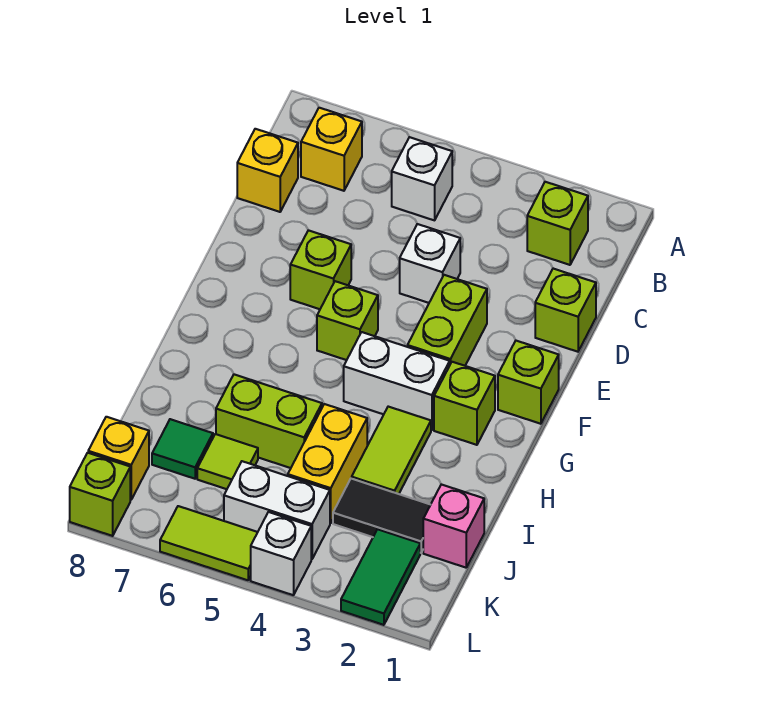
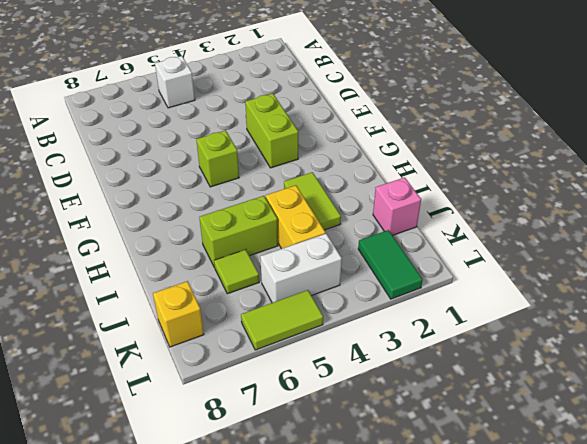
none -> lime brick B2 level 1
none -> yellow brick B7 level 1
none -> yellow brick C8 level 1

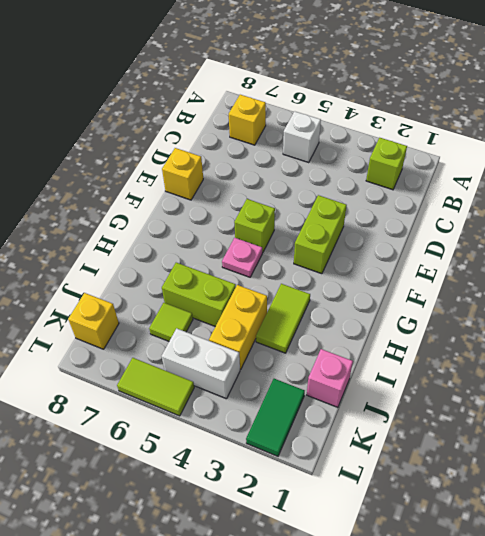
yellow brick E8 level 1 -> yellow brick C8 level 1
pink plate G5 level 1 -> none
none -> lime brick D1 level 1
none -> white brick D4 level 1
none -> lime brick E6 level 1

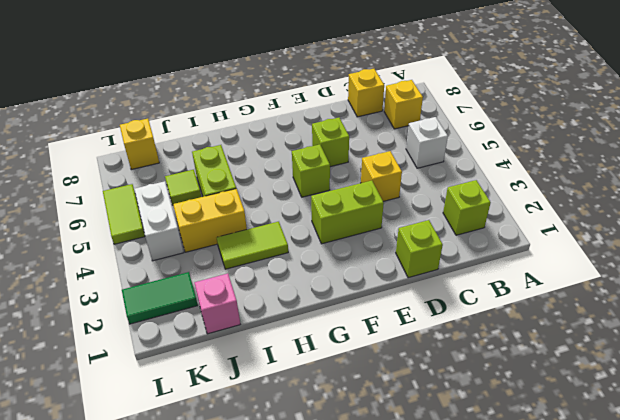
yellow brick D4 level 1 -> white brick D4 level 1
none -> lime brick F1 level 1
none -> lime brick G2 level 1
none -> white brick G3:G4 level 1

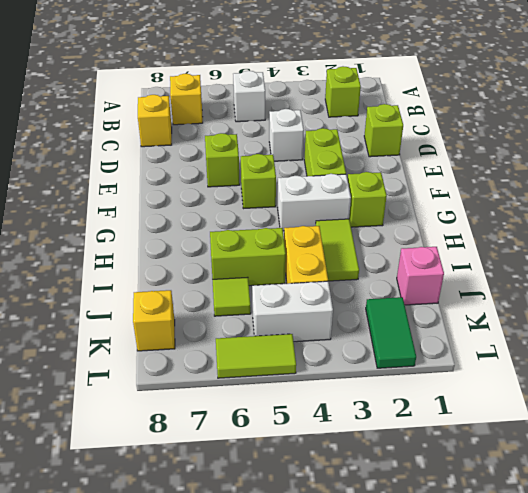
none -> lime brick F1 level 1
none -> black tile J2:J3 level 1
none -> green tile J7 level 1

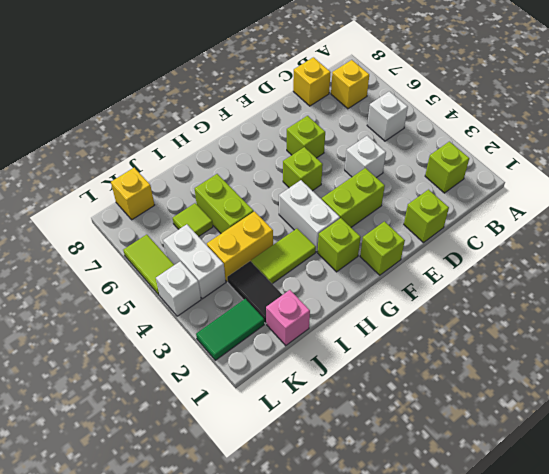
none -> green tile J7 level 1
none -> lime brick L8 level 1

